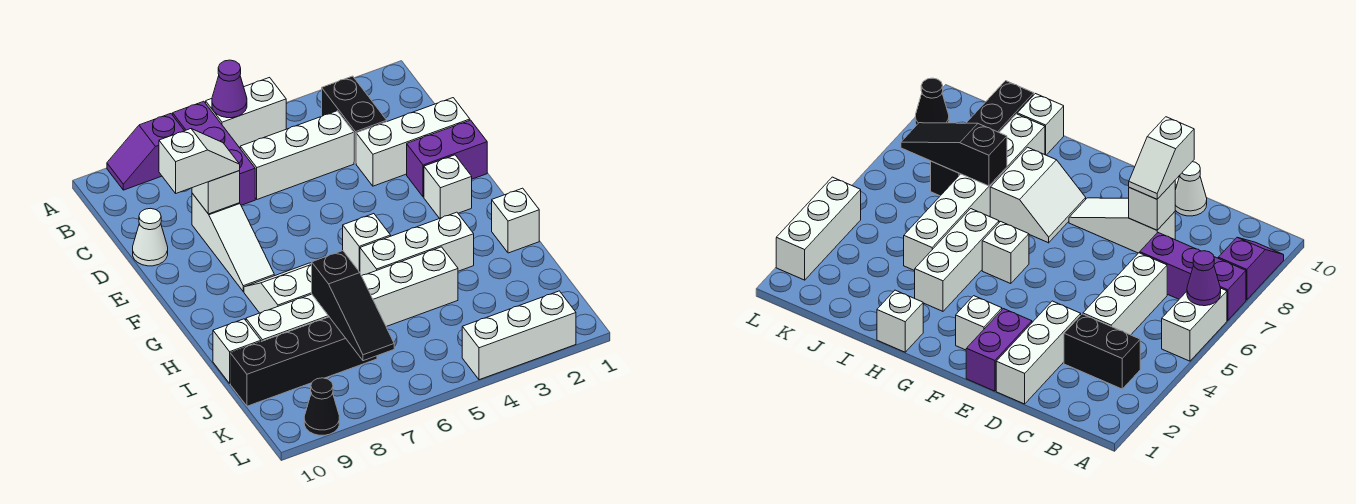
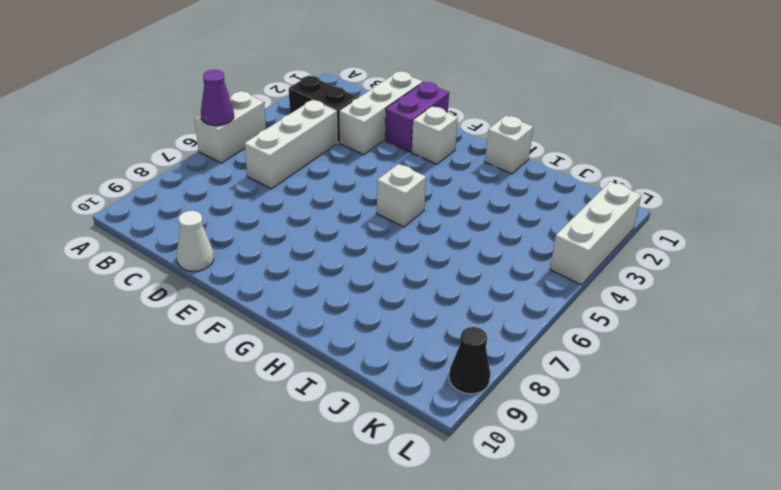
none -> purple brick A7:C7 level 1
none -> purple slope A8:A9 level 1 top 8
none -> white slope D8:F8 level 1 top D

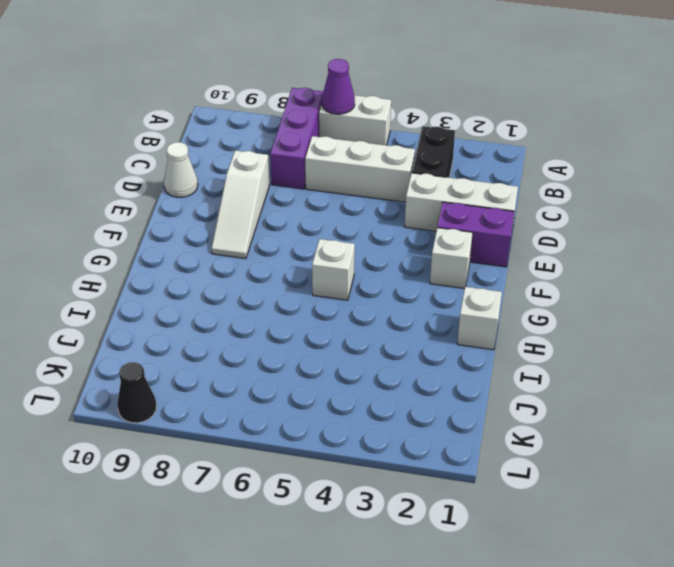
none -> purple slope A8:A9 level 1 top 8
none -> white slope G7:H8 level 1 top H
none -> white brick H3:H5 level 1

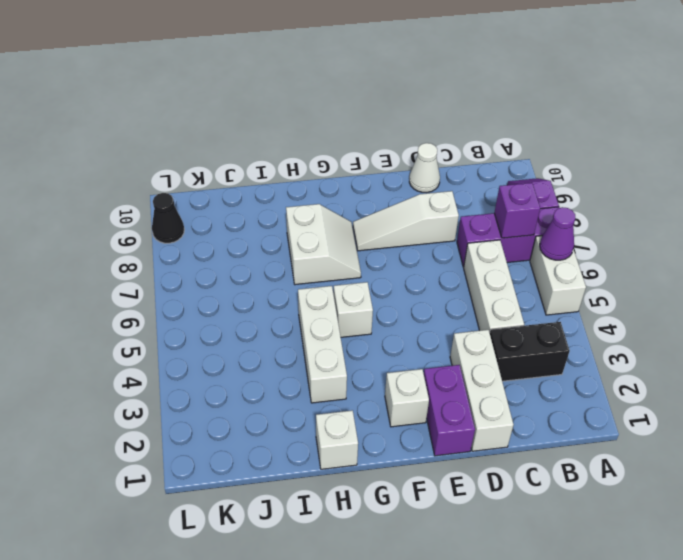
purple brick B7 level 2 -> none
none -> white brick I4:I9 level 1
none -> white brick I10 level 1
none -> black brick J7:J10 level 1

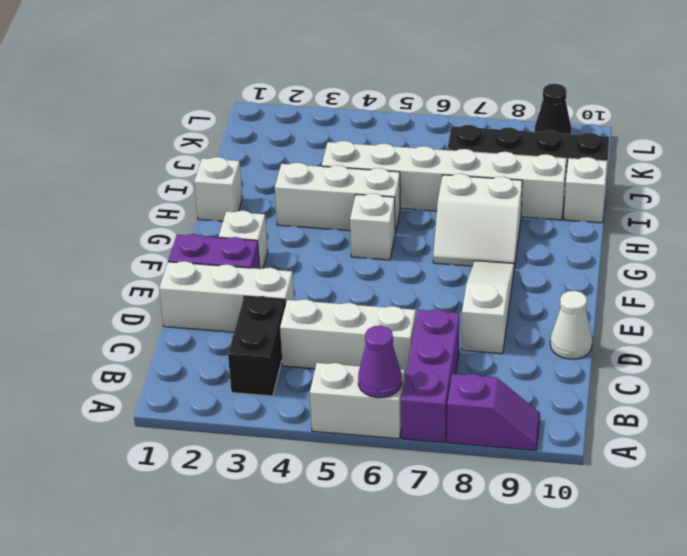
none -> white brick L2:L4 level 1
none -> white brick D8 level 2
none -> black slope I7:K7 level 2 top I

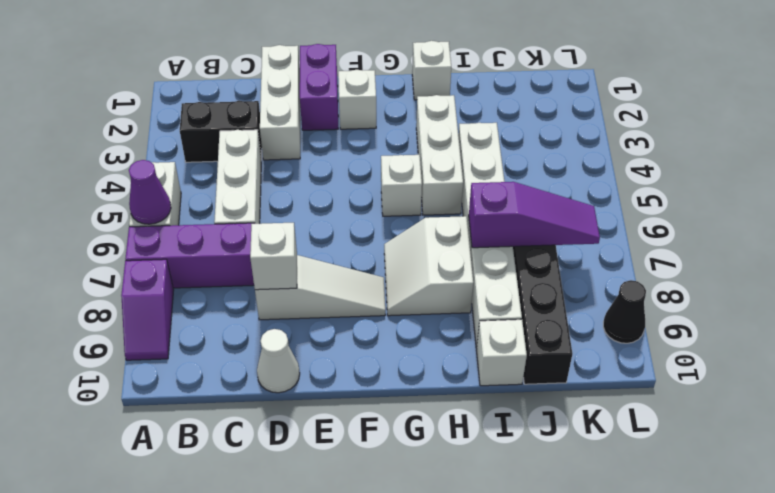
purple slope I7:K7 level 2 top I -> black slope I7:K7 level 2 top I
none -> white brick L2:L4 level 1
none -> white slope D8:D9 level 3 top 9

